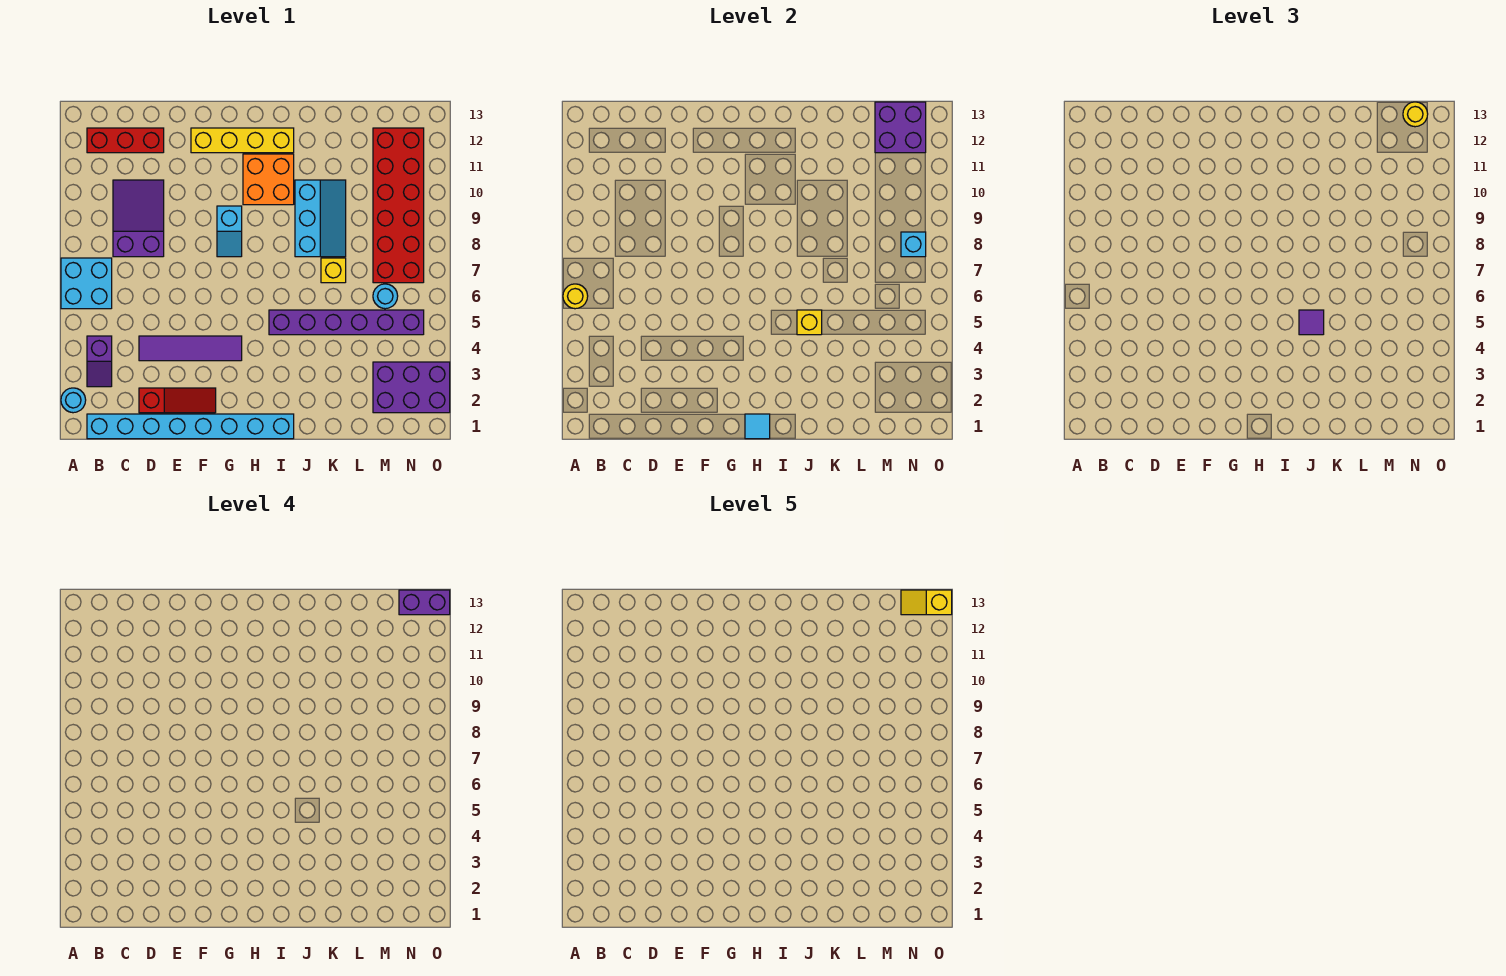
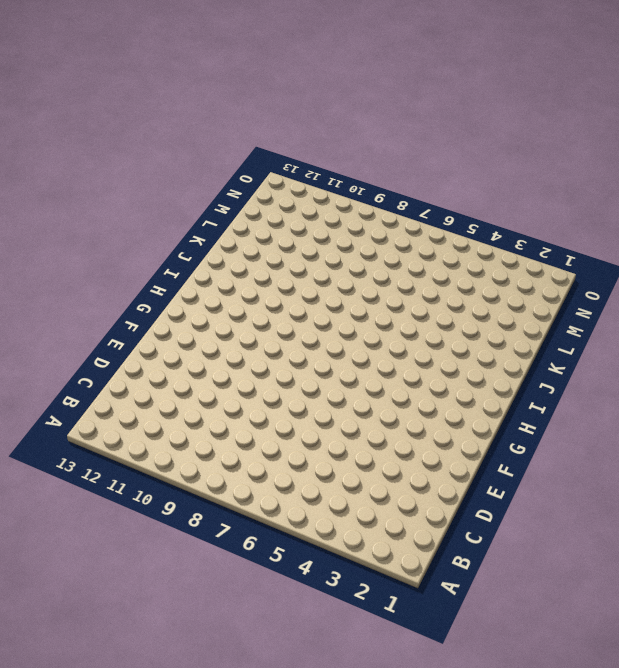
none -> cyan round brick A2 level 1
none -> cyan brick A6:B7 level 1
none -> cyan brick B1:I1 level 1

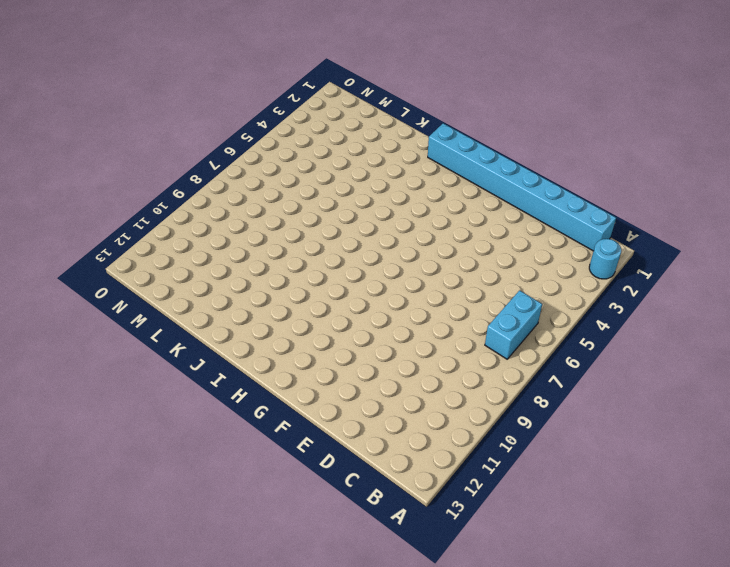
cyan brick B6:B7 level 1 -> cyan brick A6:B7 level 1
none -> purple slope B3:B4 level 1 top 4
none -> red brick B12:D12 level 1
none -> purple slope C8:D10 level 1 top 8

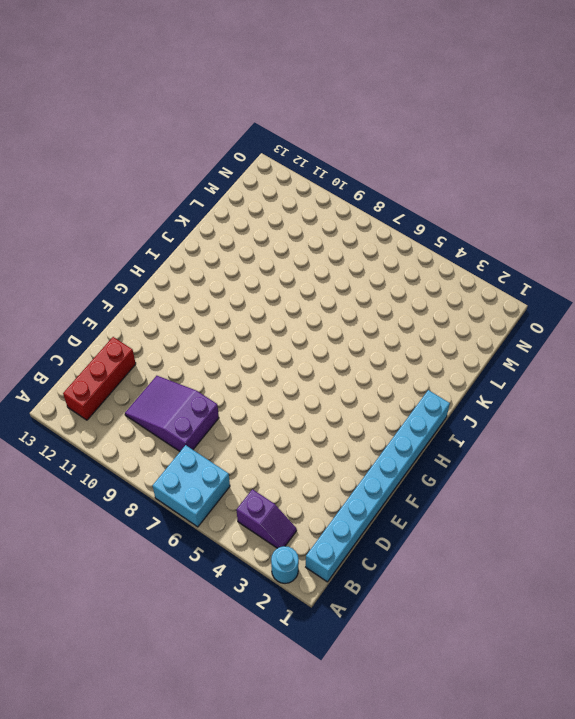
none -> red slope D2:F2 level 1 top D
none -> purple tile D4:G4 level 1
none -> yellow brick F12:I12 level 1

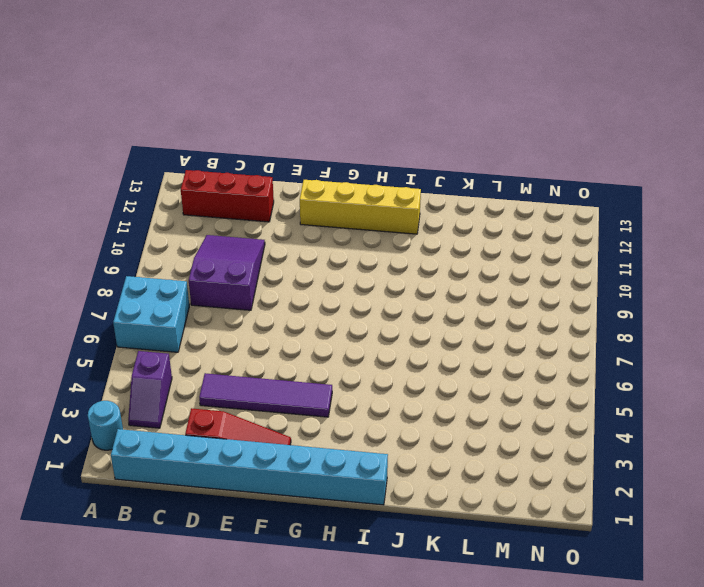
none -> cyan slope G8:G9 level 1 top 9
none -> orange brick H10:I11 level 1
none -> purple brick I5:N5 level 1

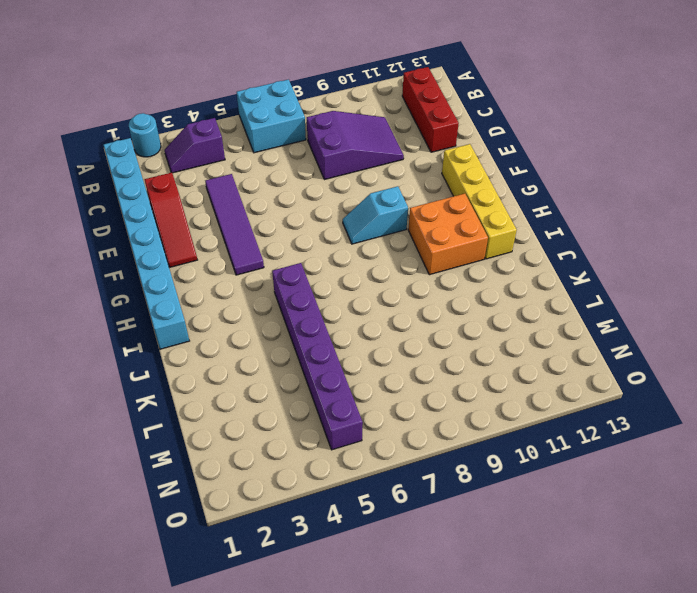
none -> cyan slope J8:K10 level 1 top J
none -> yellow brick K7 level 1
none -> purple brick M2:O3 level 1

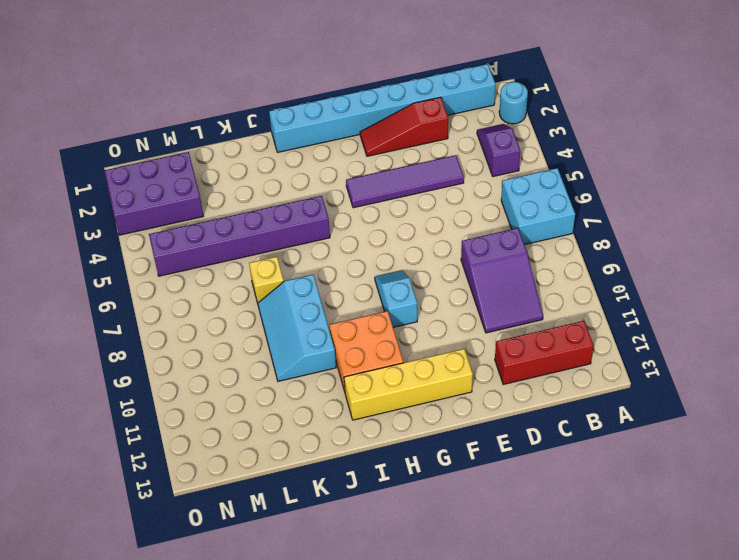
none -> cyan round brick M6 level 1
none -> red brick M7:N12 level 1
none -> yellow round brick A6 level 2

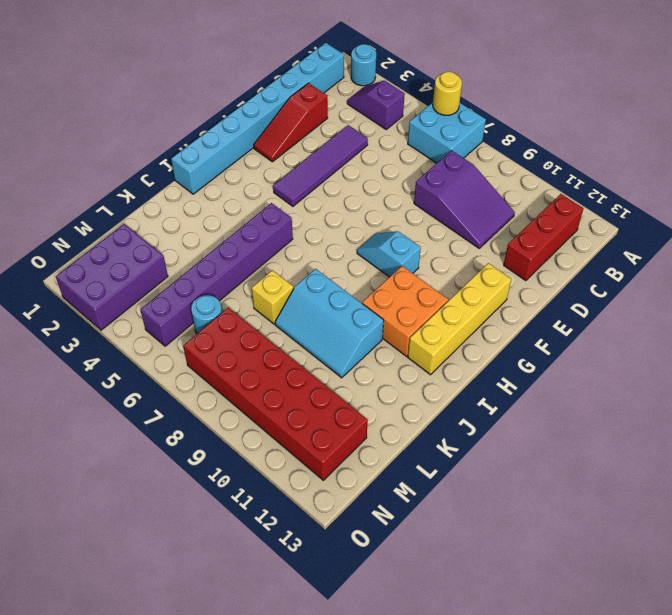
none -> cyan tile H1 level 2
none -> yellow brick J5 level 2
none -> purple brick M12:N13 level 2

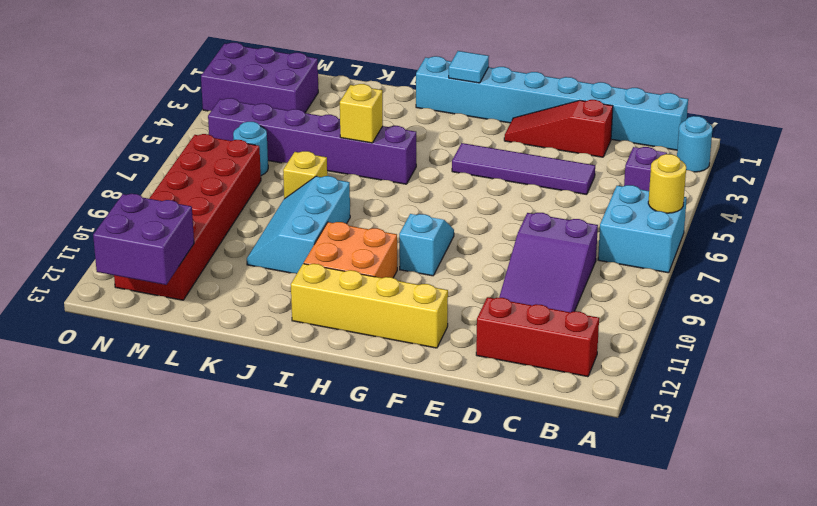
none -> cyan brick N8 level 2
none -> purple tile J5 level 3
none -> yellow round brick N13 level 3

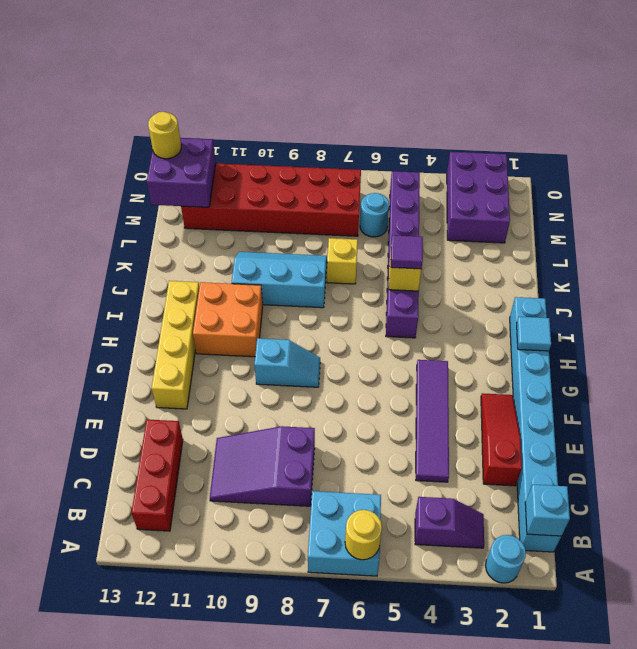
cyan brick B1 level 2 -> cyan brick N8 level 2
none -> purple brick N13:O13 level 4
none -> yellow slope N13:O13 level 5 top O

